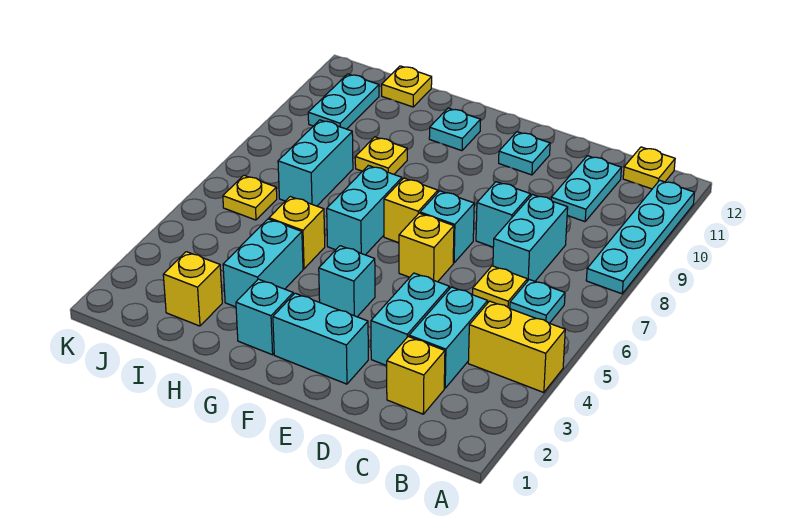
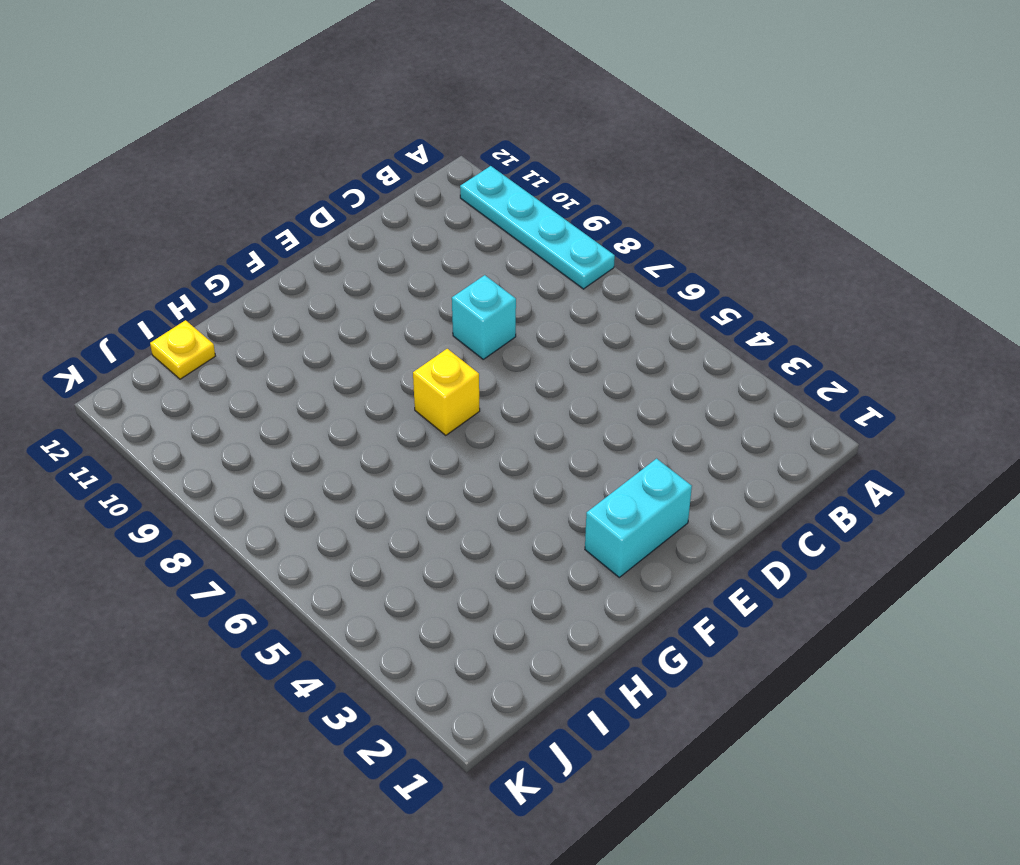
none -> yellow brick A4:B4 level 1
none -> cyan plate B6 level 1
none -> yellow plate B12 level 1

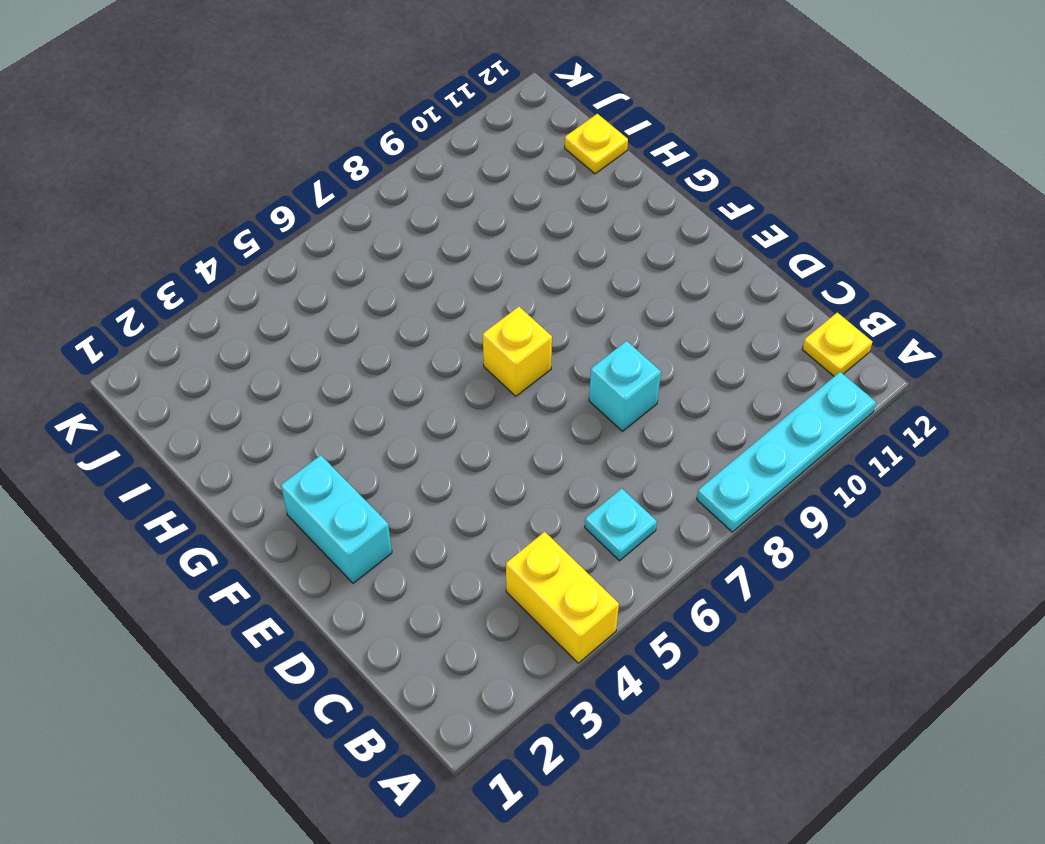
none -> yellow brick C2 level 1
none -> cyan brick C3:C4 level 1
none -> yellow plate C6 level 1

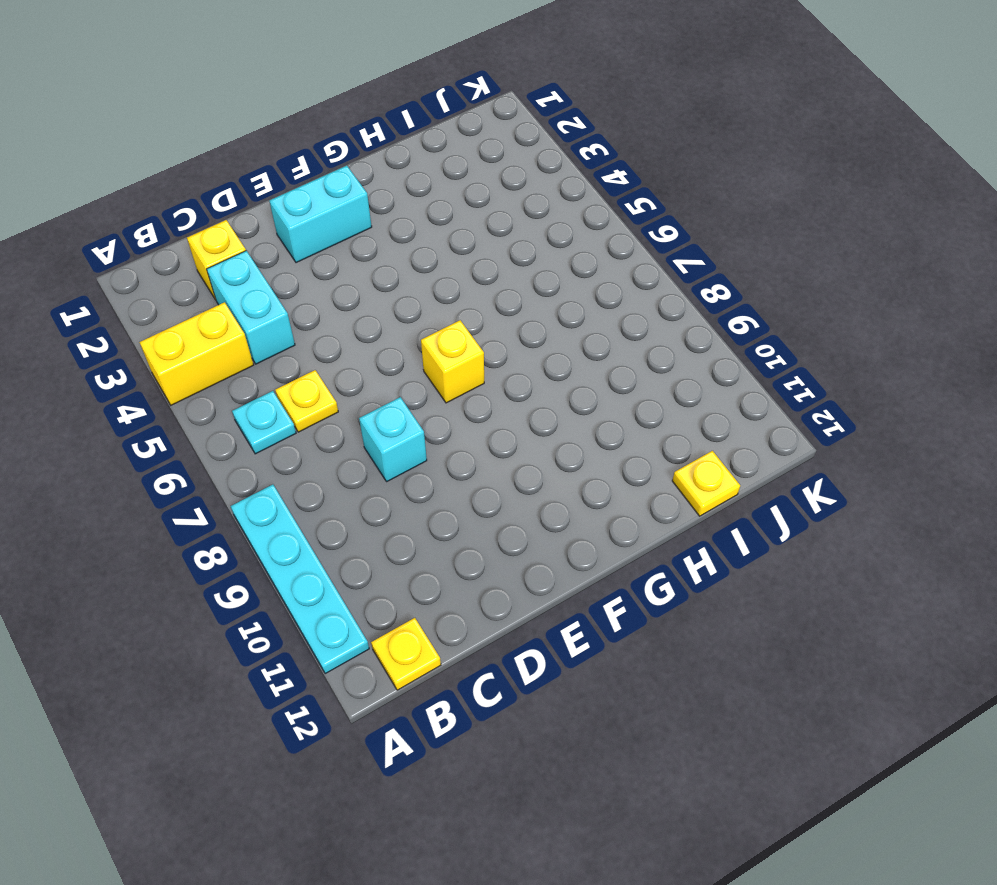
none -> cyan brick C7:C8 level 1
none -> cyan plate C10:C11 level 1
none -> cyan brick D3:D4 level 1

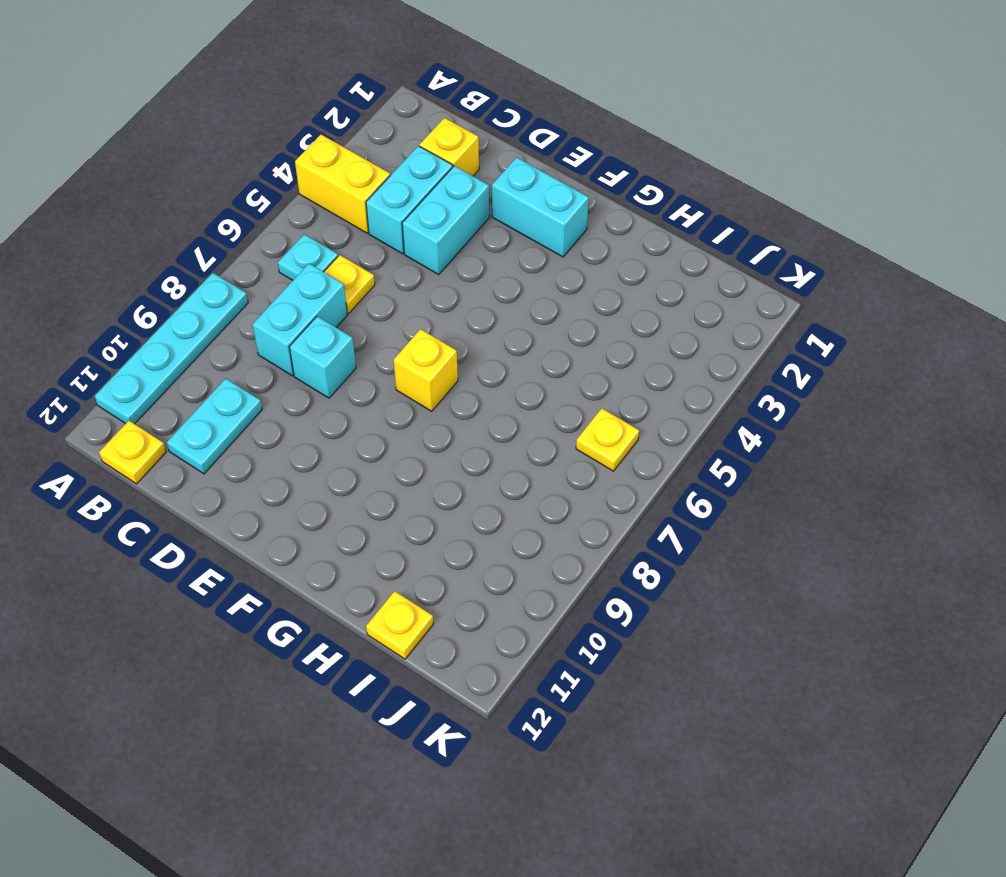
none -> yellow brick E6 level 1
none -> cyan brick E7 level 1
none -> cyan plate E11 level 1

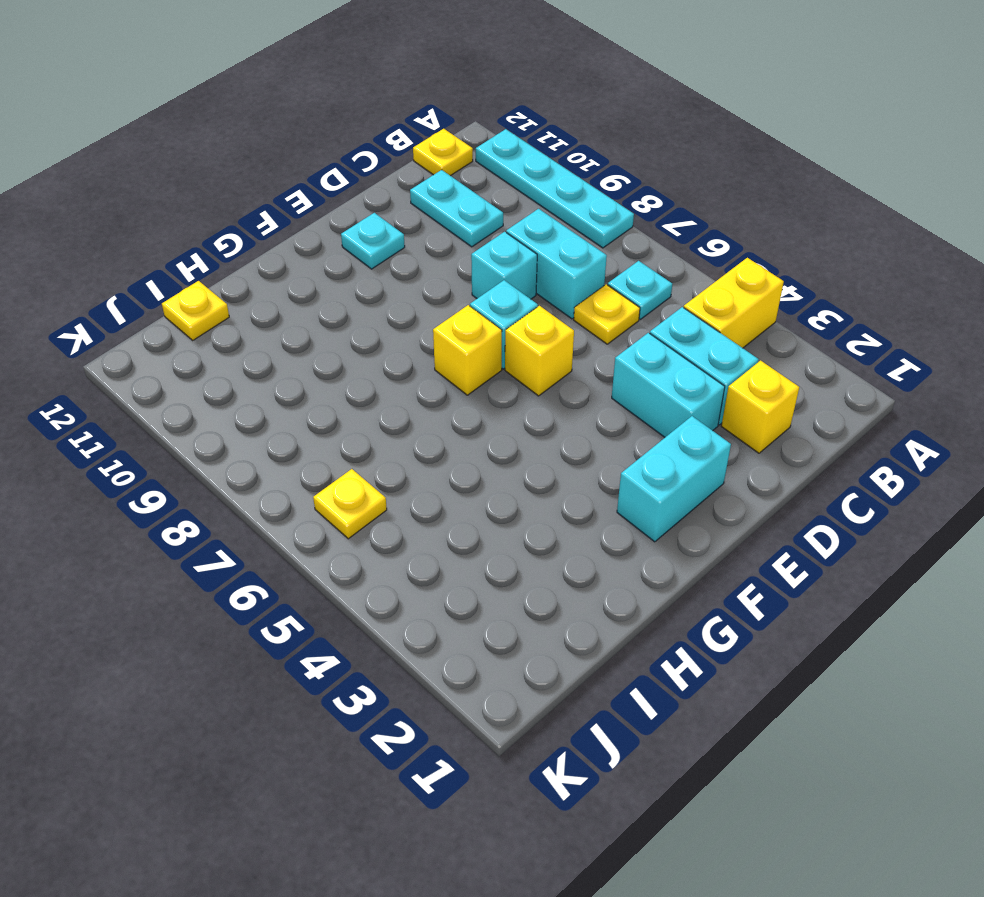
none -> cyan brick F4 level 1
none -> cyan brick G2 level 1
none -> cyan brick G6:G7 level 1

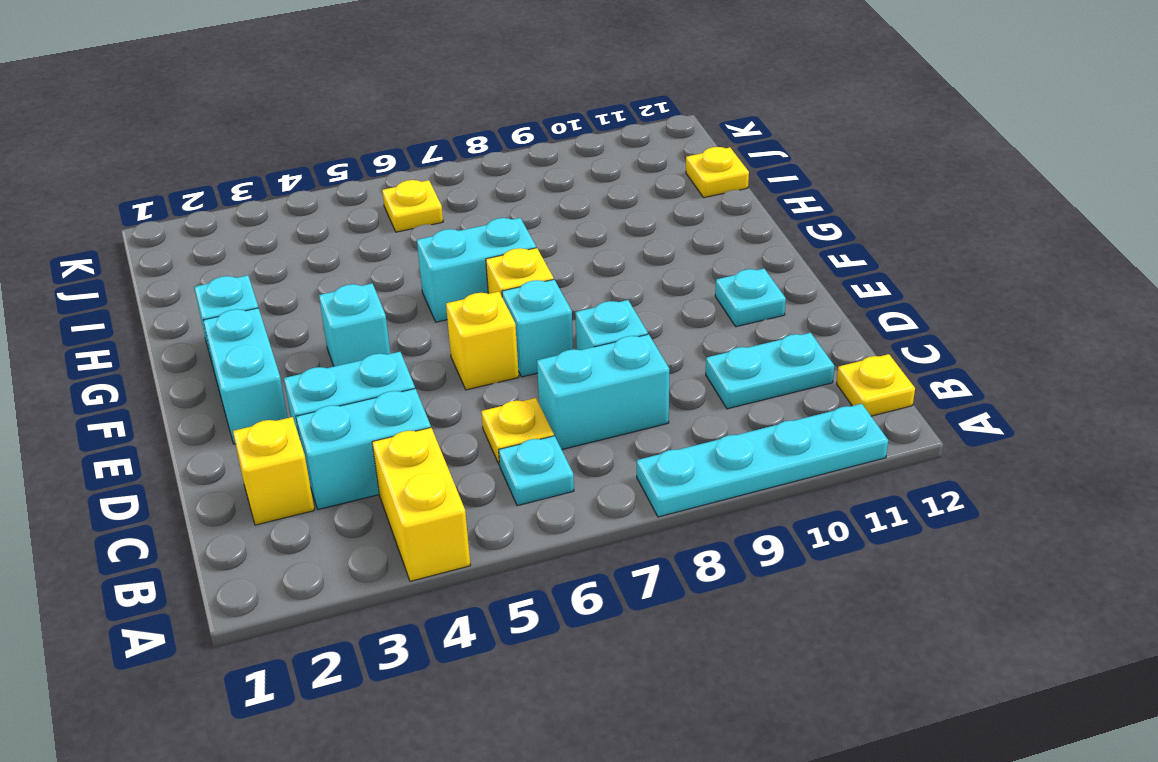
none -> cyan plate G11 level 1
none -> cyan brick H3:H4 level 1
none -> yellow brick H5 level 1

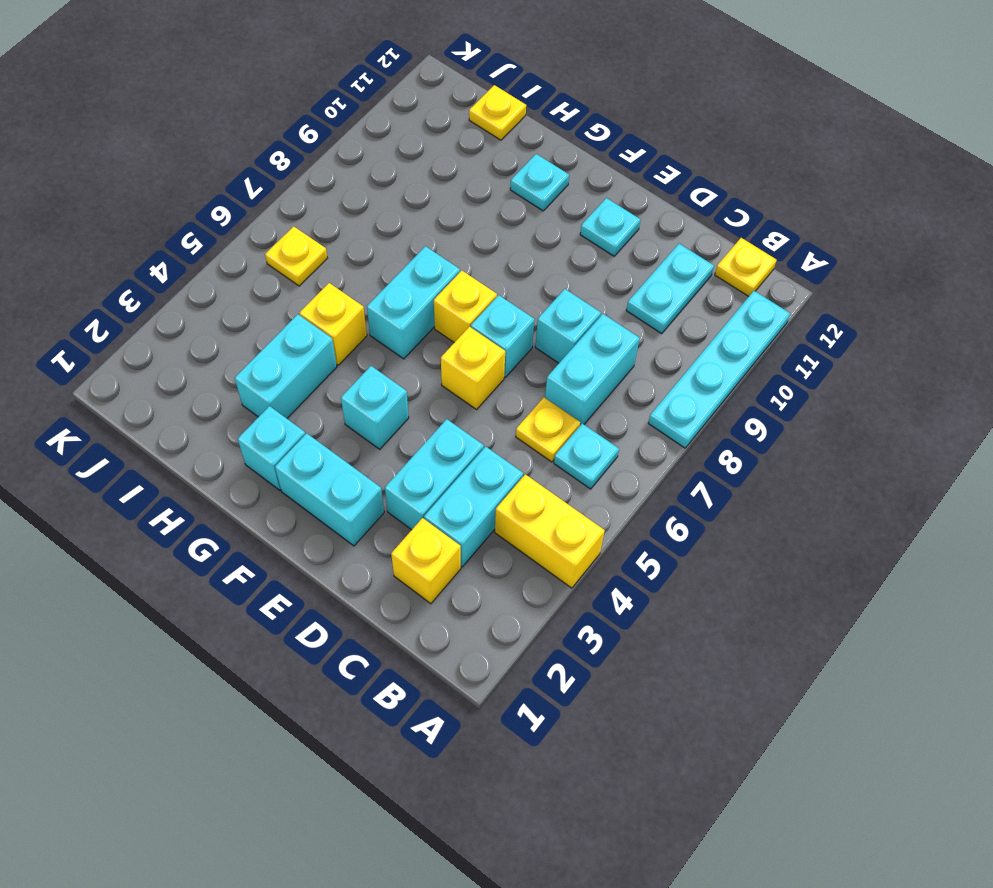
none -> yellow plate H9 level 1
none -> yellow brick I2 level 1
none -> cyan brick I7:I8 level 1

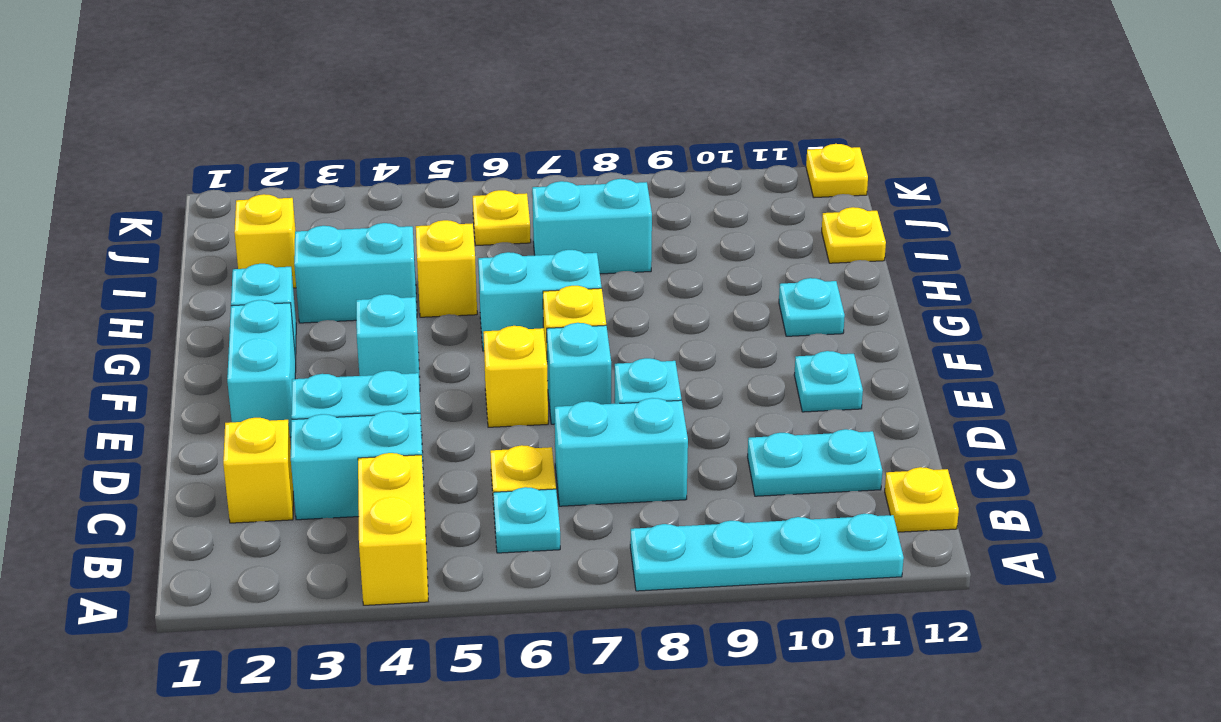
yellow plate K12 level 1 -> yellow plate H9 level 1
none -> cyan plate J10:J11 level 1

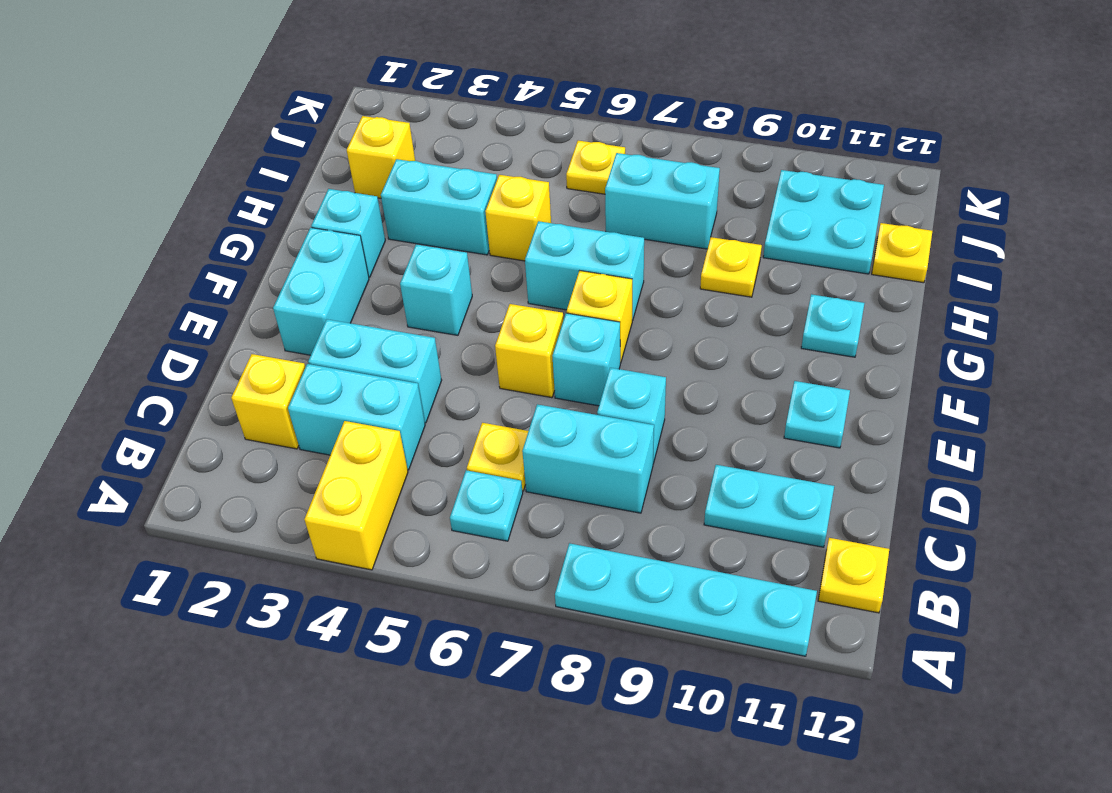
cyan plate I10:J11 level 1 -> cyan plate J10:J11 level 1

